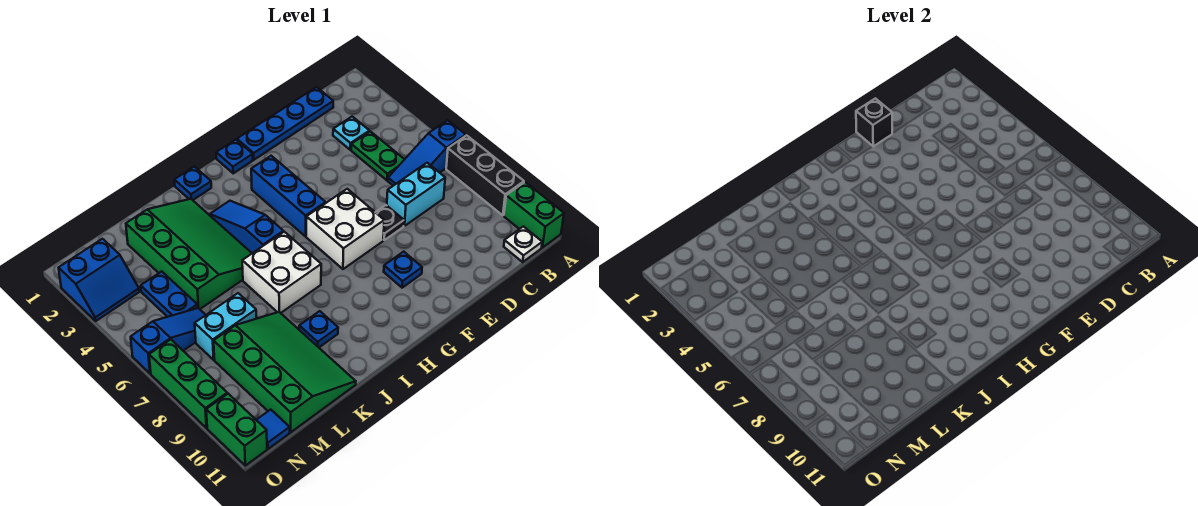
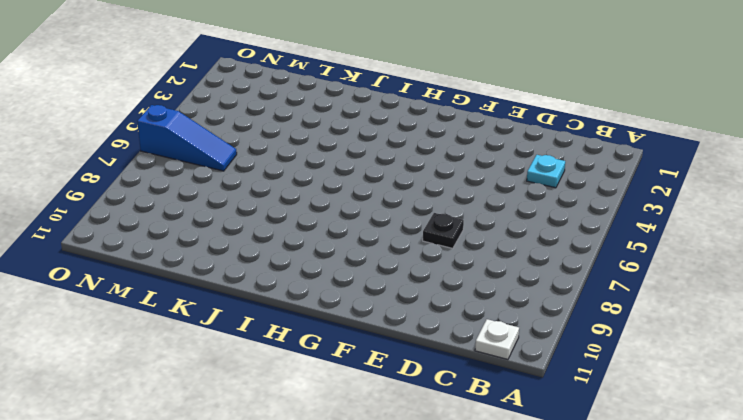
none -> blue slope A6:C6 level 1 top A
none -> black brick A7:A9 level 1
none -> green brick A10:A11 level 1

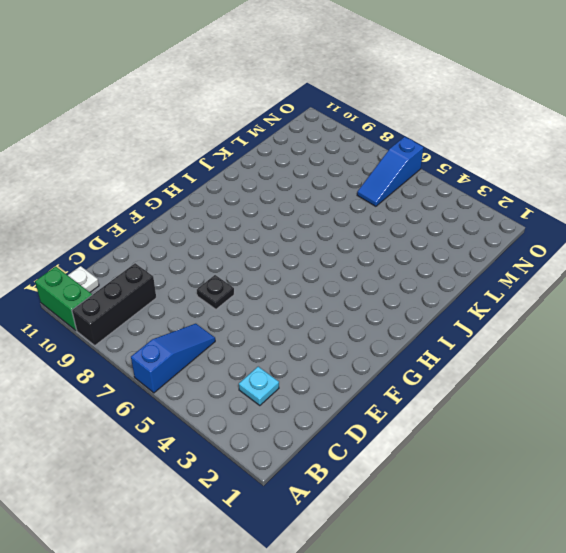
black brick A9:C9 level 1 -> black brick A7:A9 level 1
none -> blue plate C1:F1 level 1
none -> green plate C4:C5 level 1
none -> cyan brick C7:D7 level 1

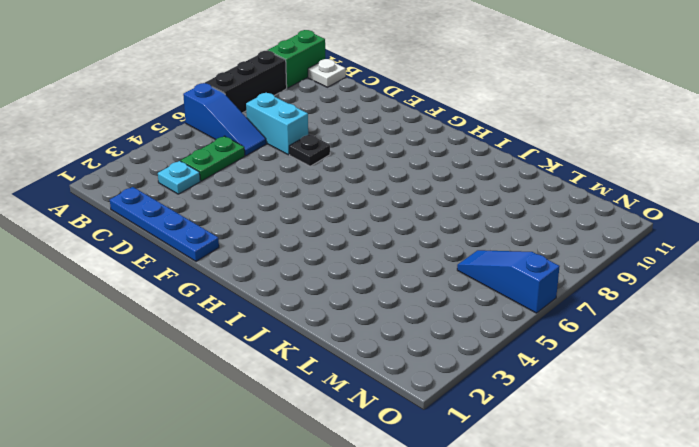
none -> white brick F6:G7 level 1
none -> blue plate F9 level 1
none -> blue plate G1 level 1

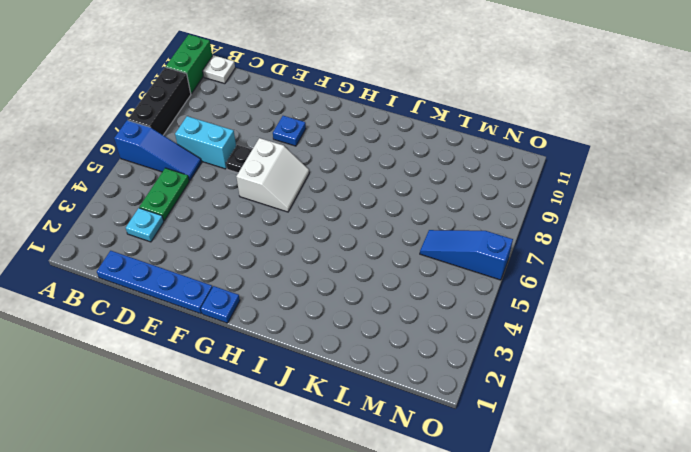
white slope F6:G7 level 1 top F -> white brick F6:G7 level 1
none -> blue brick G3:G5 level 1
none -> blue plate I1 level 1
none -> blue slope I3:I5 level 1 top 5

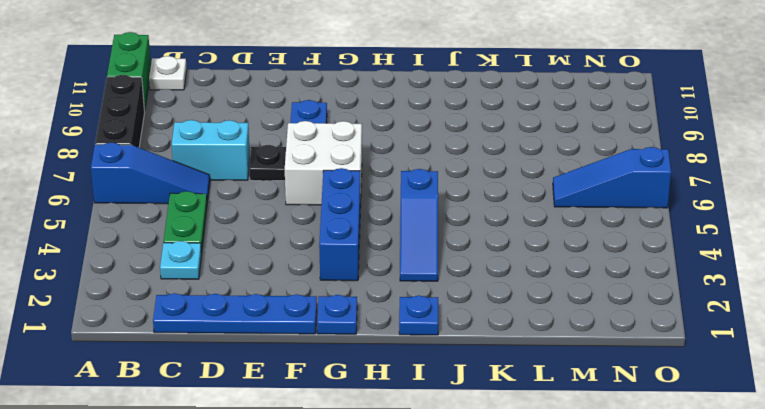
none -> white brick I6:J7 level 1
none -> green slope J2:L5 level 1 top L
none -> blue plate J9 level 1

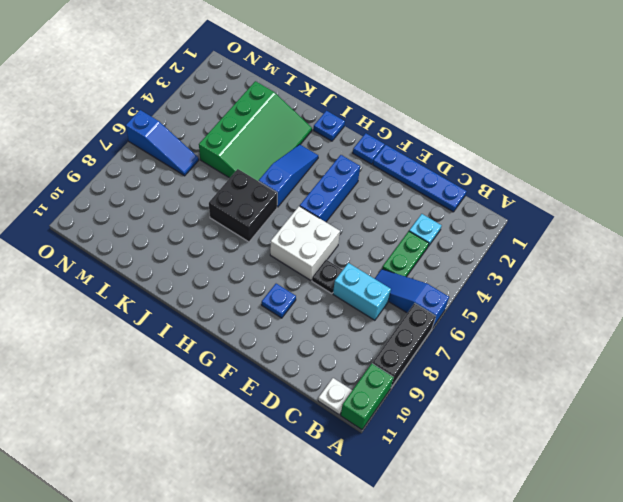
black brick I6:J7 level 1 -> white brick I6:J7 level 1
none -> blue plate J9 level 1
none -> green slope K8:M11 level 1 top M
none -> cyan brick L7:M7 level 1

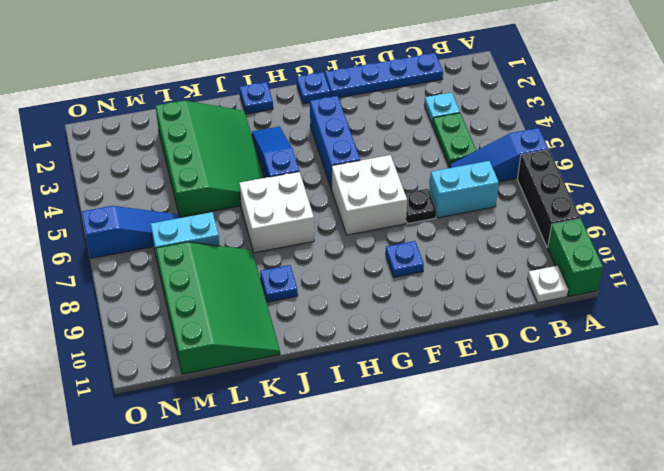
none -> blue plate M4:M5 level 1
none -> blue slope N2:O3 level 1 top 2
none -> blue tile N11 level 1

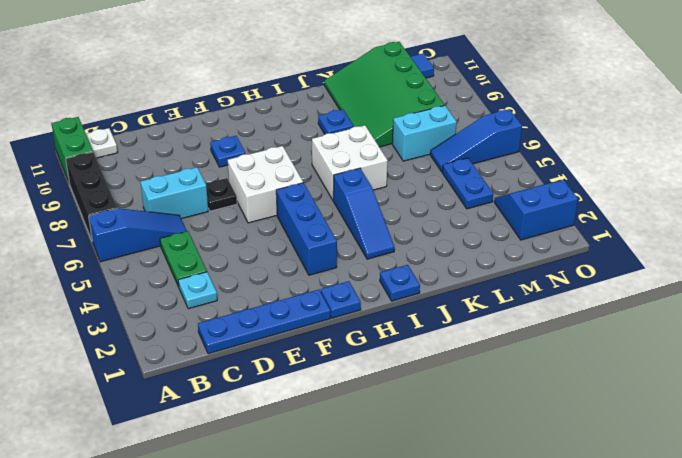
none -> green slope J2:L5 level 1 top L
none -> green brick O7:O9 level 1
none -> green brick O10:O11 level 1

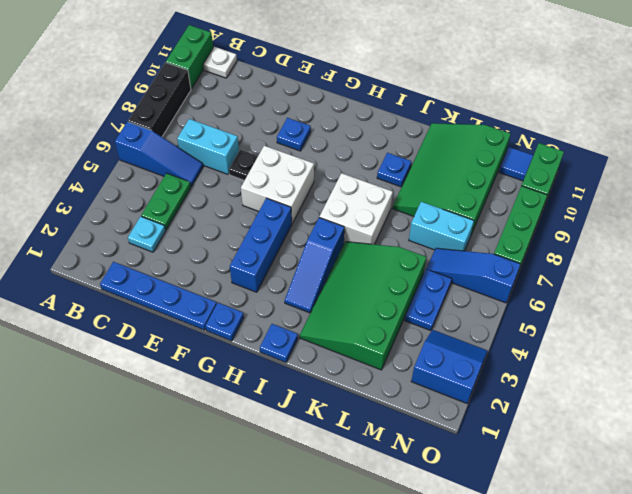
none -> black brick E1 level 2

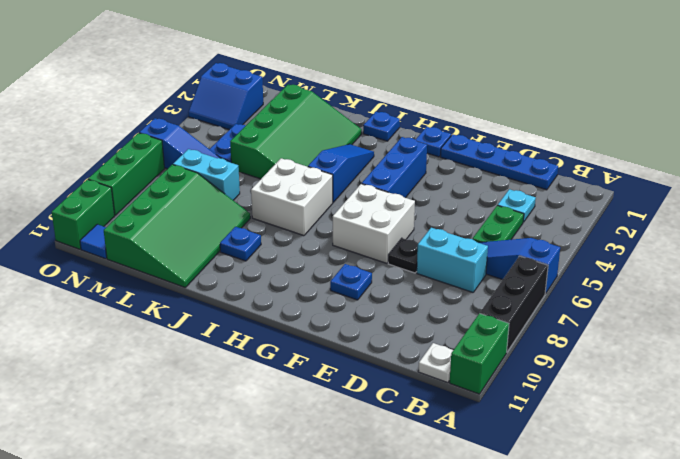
none -> black brick E1 level 2

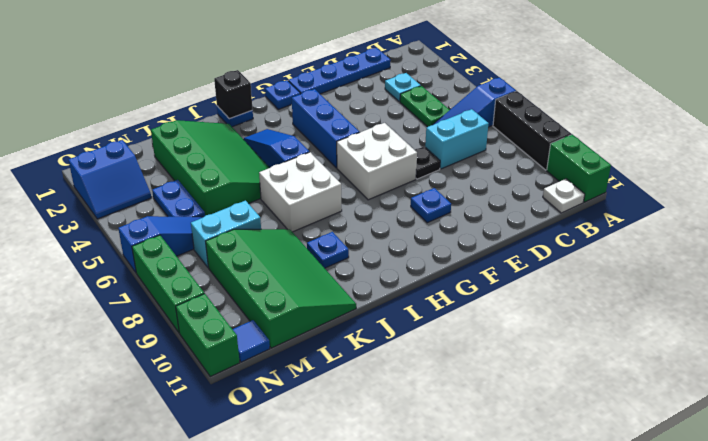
black brick I1 level 2 -> black brick E1 level 2

